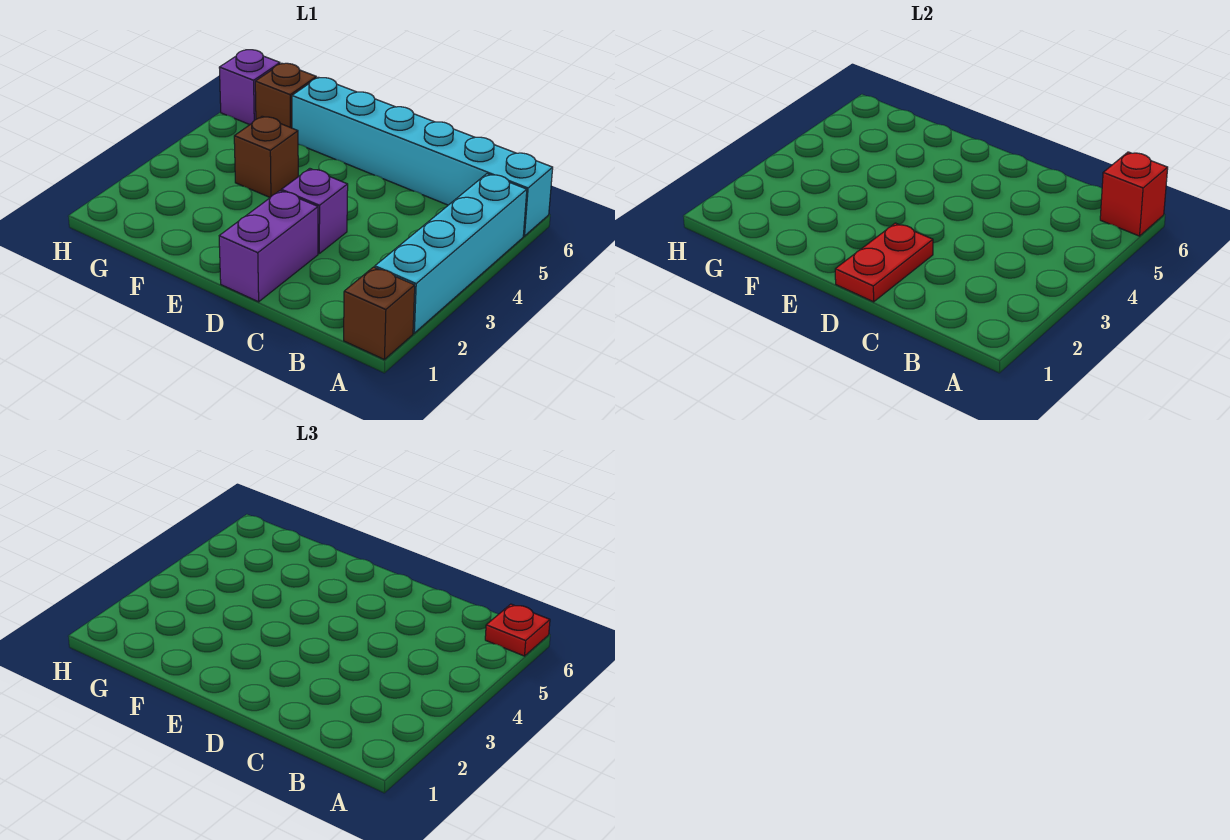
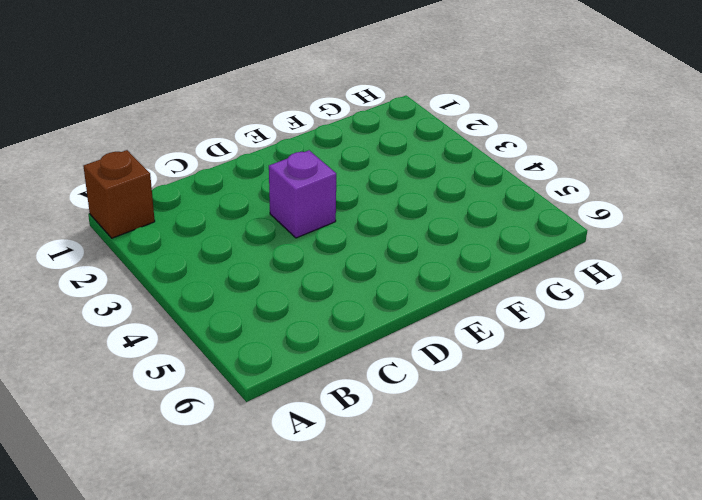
none -> cyan brick A2:A5 level 1
none -> cyan brick A6:F6 level 1

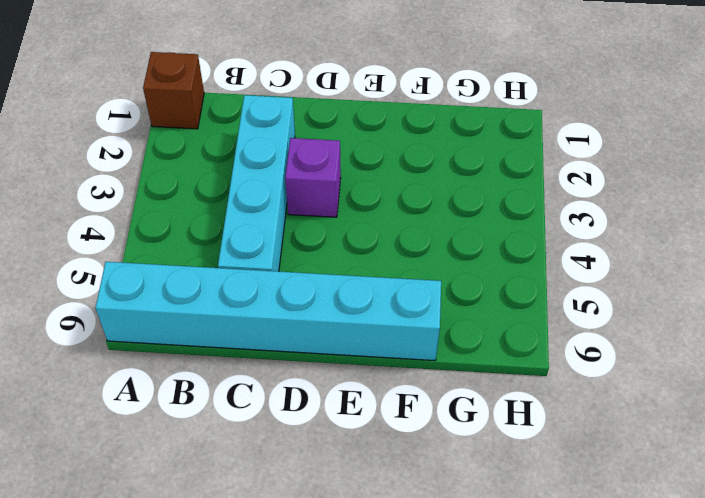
cyan brick C2:C5 level 1 -> cyan brick A2:A5 level 1
none -> purple brick D1:D2 level 1
none -> brown brick F4 level 1

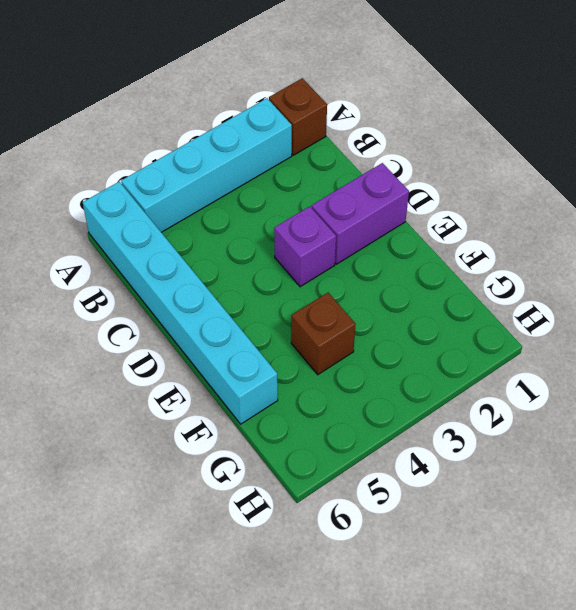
none -> brown brick G6 level 1
none -> purple brick H6 level 1

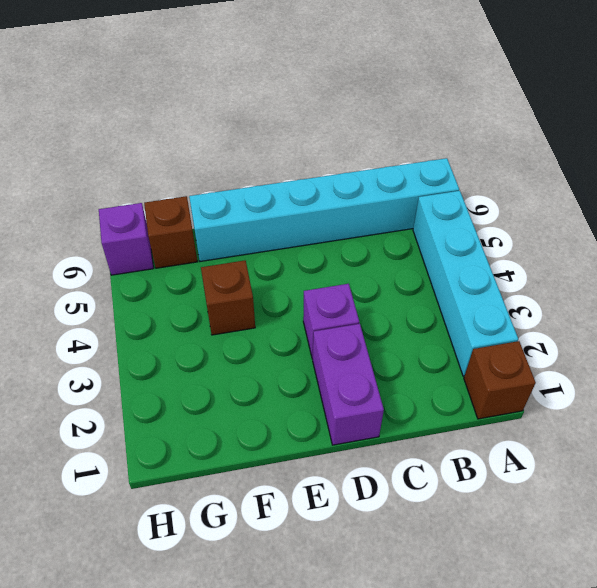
none -> red brick A6 level 2
none -> red plate D1:D2 level 2

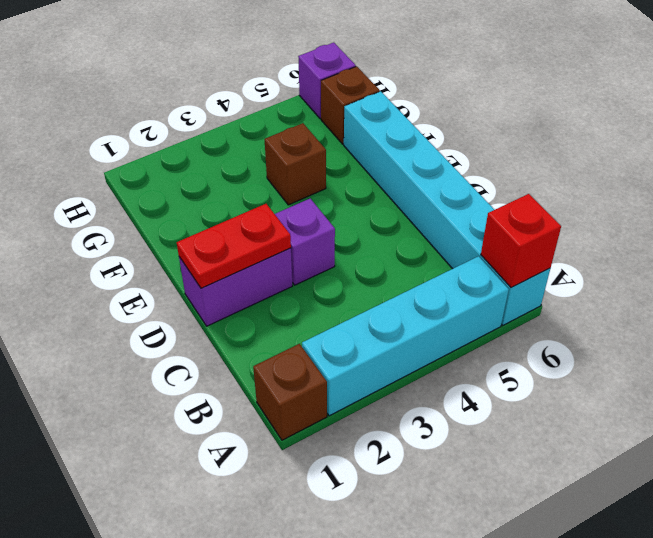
none -> red plate A6 level 3

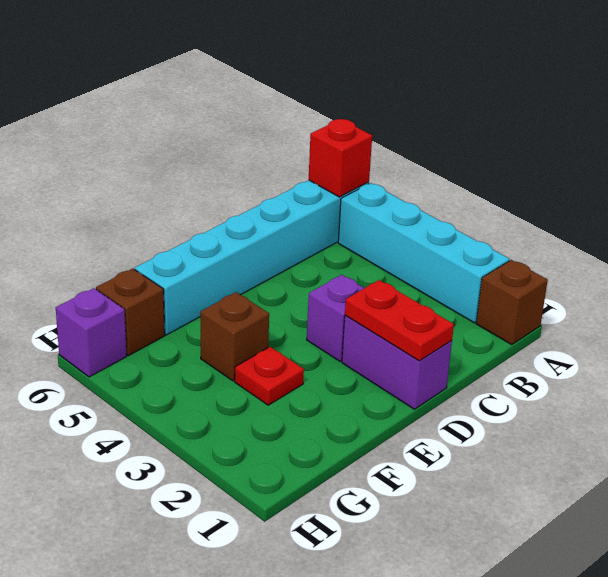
red plate F3 level 1 -> red plate A6 level 3

